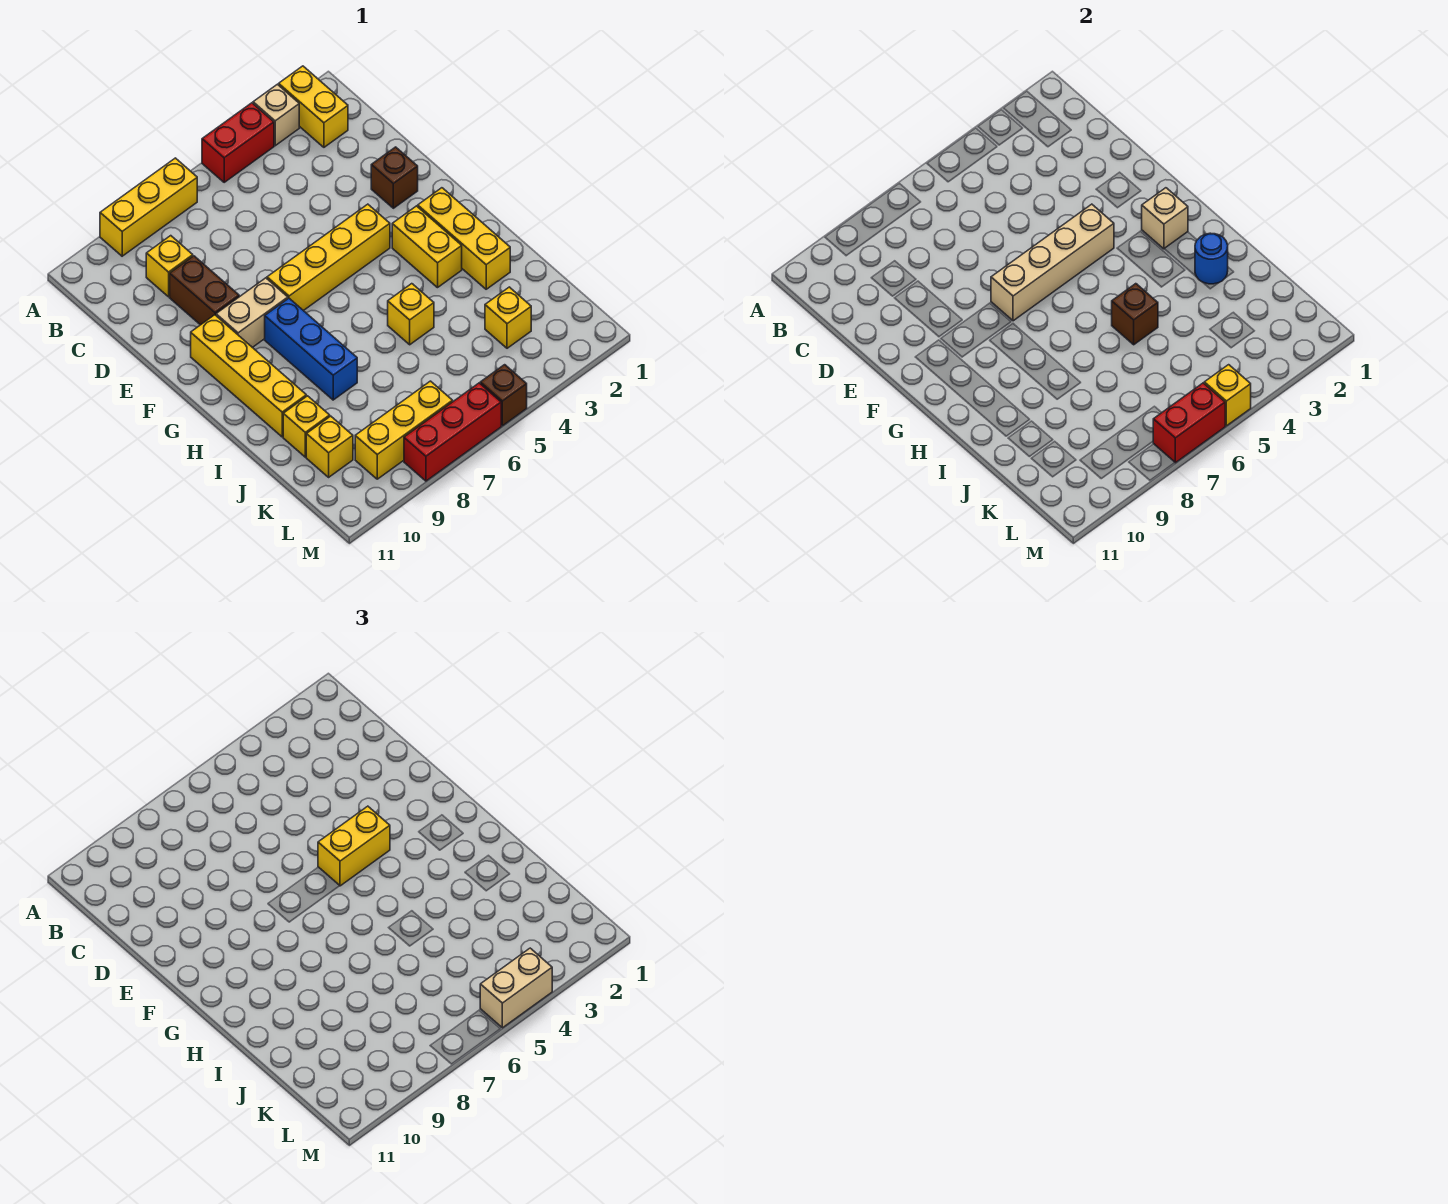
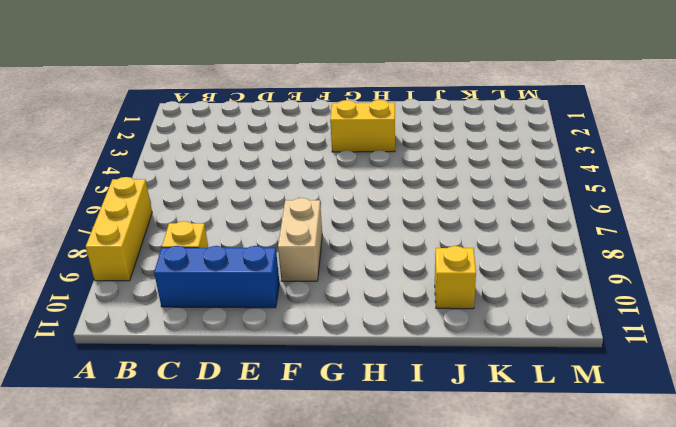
blue brick C10:E10 level 1 -> blue brick G8:I8 level 1
none -> yellow brick A2:B2 level 1
none -> tan brick A3 level 1
none -> red brick A4:A5 level 1

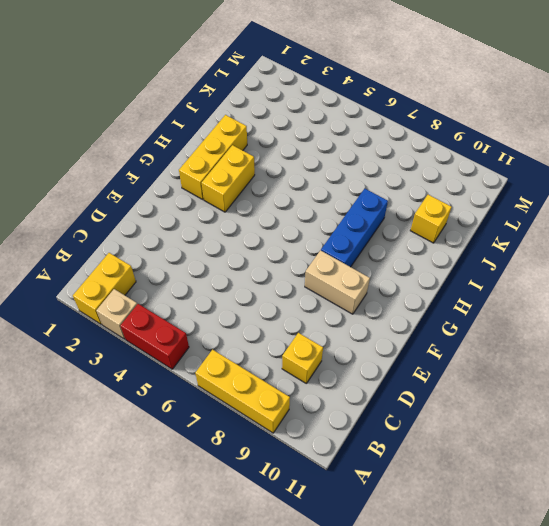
none -> brown brick D9:E9 level 1
none -> brown brick E2 level 1
none -> yellow brick F4:F7 level 1

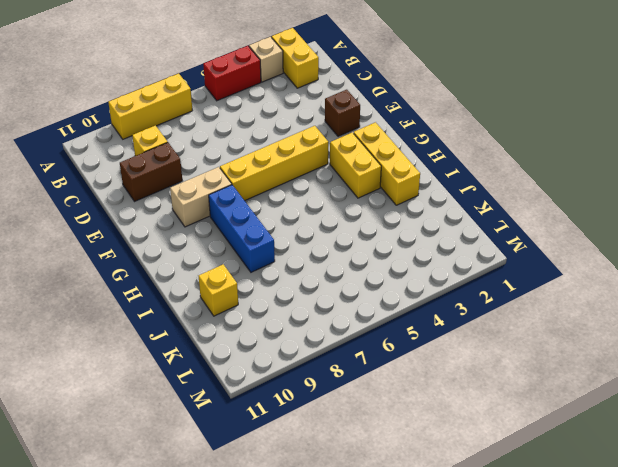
brown brick D9:D10 level 1 -> brown brick D9:E9 level 1
none -> yellow brick F10:I10 level 1
none -> yellow brick I5 level 1
none -> yellow brick K3 level 1

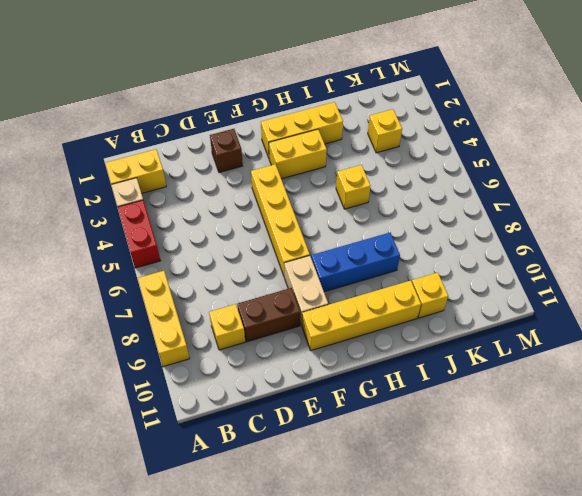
none -> yellow brick K10 level 1
none -> yellow brick L7:L9 level 1
none -> brown brick M5 level 1

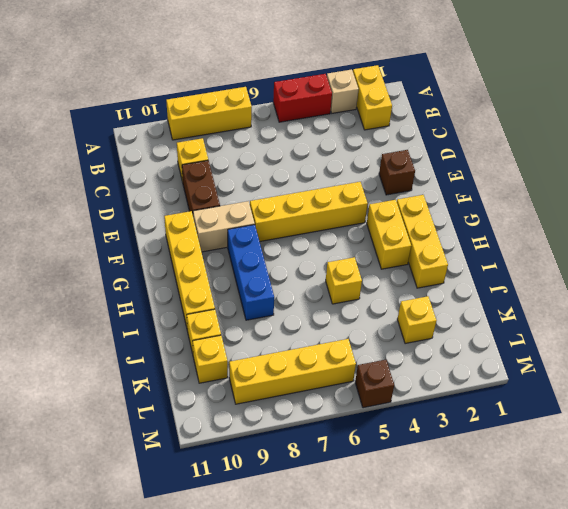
yellow brick L6:L9 level 1 -> yellow brick L7:L9 level 1
none -> red brick M6:M8 level 1
none -> tan brick F4:F7 level 2
none -> tan brick G2 level 2

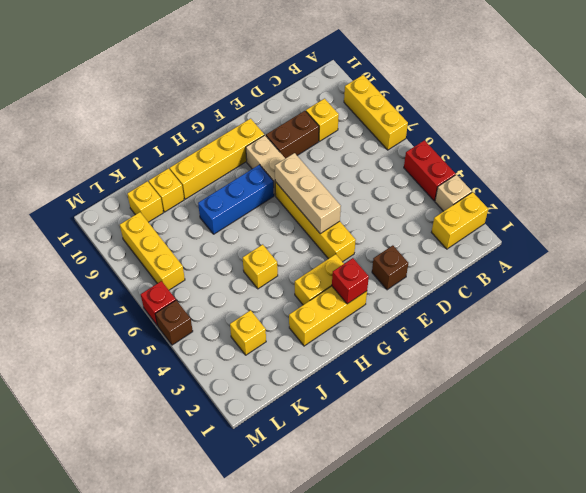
tan brick F5:F7 level 2 -> tan brick F4:F7 level 2
red brick G2 level 2 -> tan brick G2 level 2
red brick M6 level 1 -> red brick M6:M8 level 1
none -> blue round brick I2 level 2
none -> brown brick I5 level 2
none -> yellow brick M5 level 2

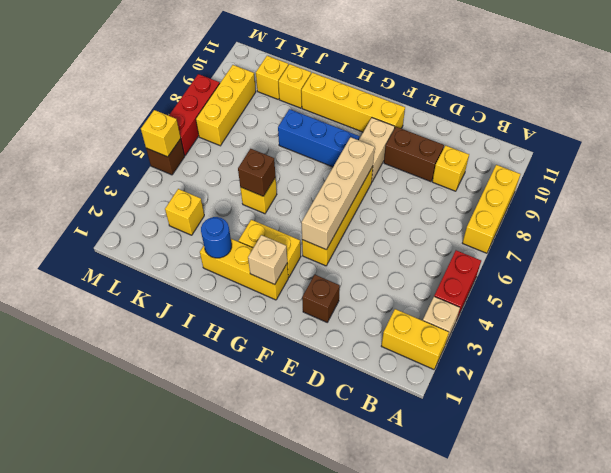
none -> red brick M6:M7 level 2
none -> yellow brick F4:F5 level 3
none -> tan brick M4:M5 level 3

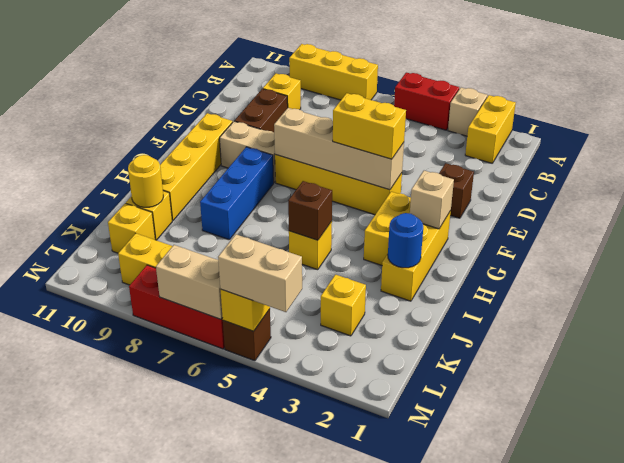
yellow round brick J10 level 2 -> none
tan brick M6:M7 level 2 -> red brick M6:M7 level 2

